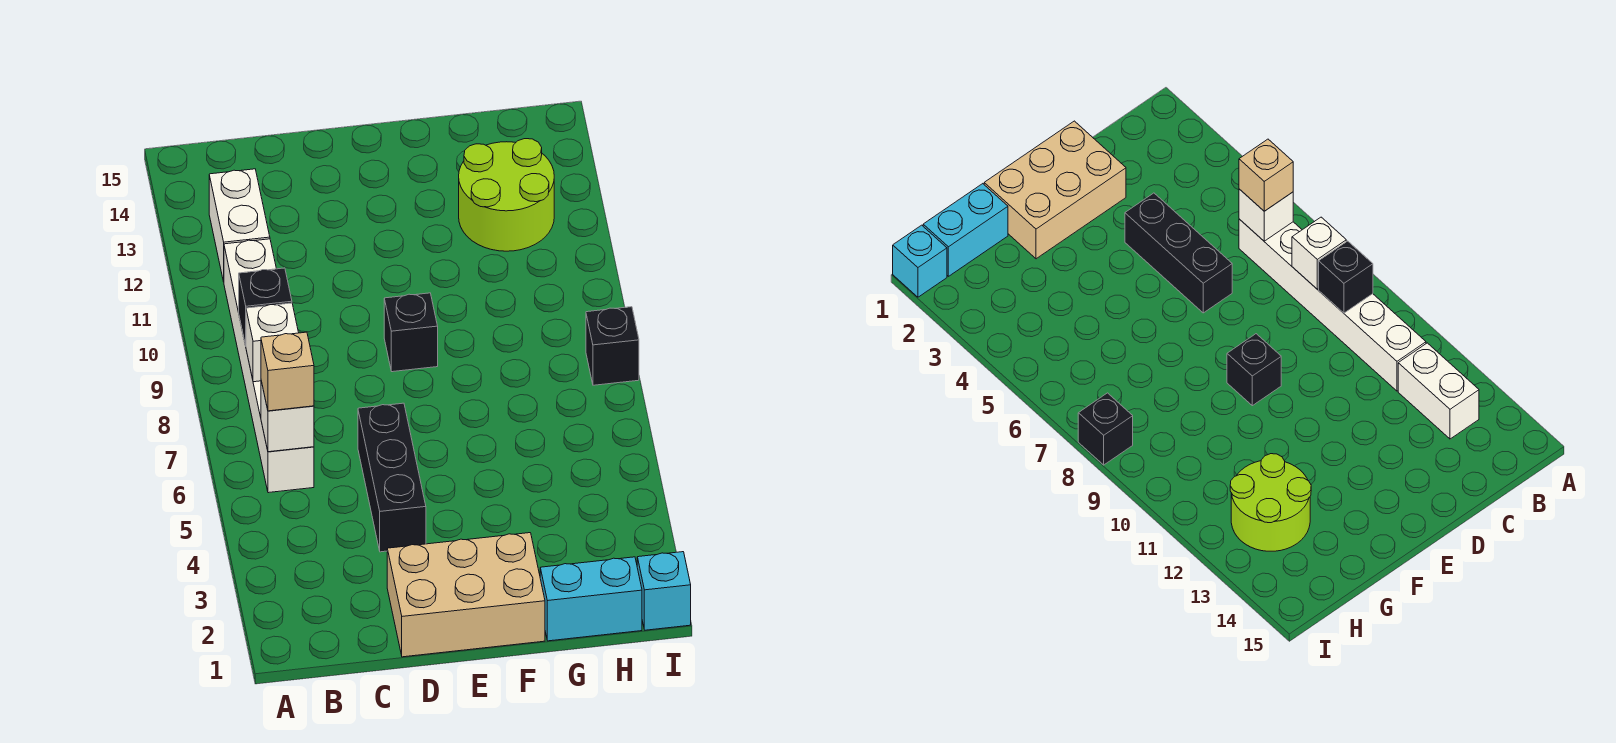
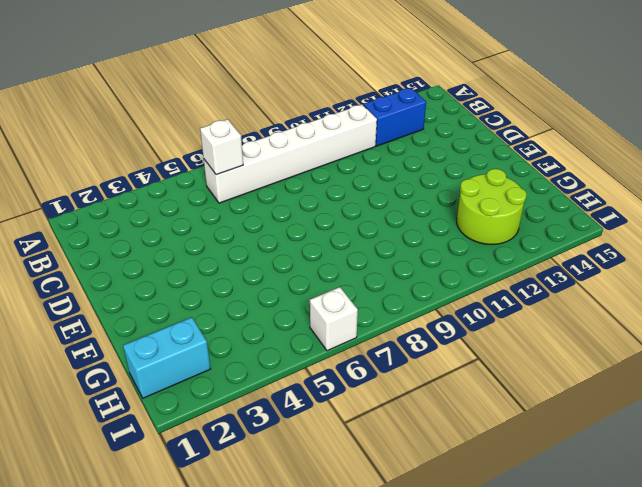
blue brick B12:B13 level 1 -> white brick B12:B13 level 1
cyan brick H1:H2 level 1 -> cyan brick G1:H1 level 1
white brick I6 level 1 -> white brick B8 level 2
none -> tan brick D1:F2 level 1
none -> black brick D4:D6 level 1
none -> black brick E9 level 1

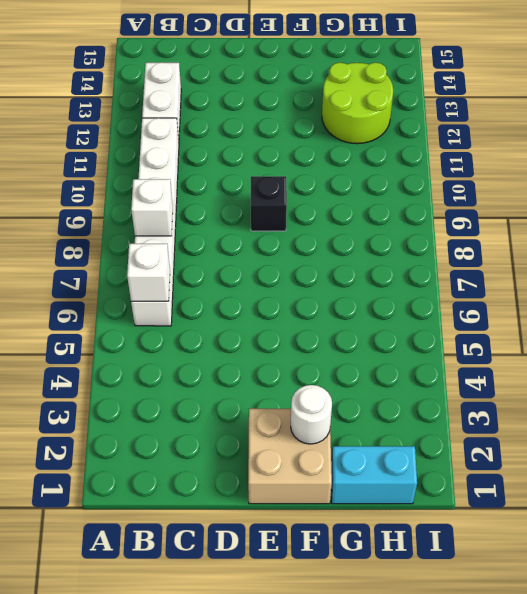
tan brick E1:F2 level 1 -> tan brick D1:F2 level 1
white round brick F2 level 2 -> none
none -> black brick D4:D6 level 1
none -> cyan brick I1 level 1
none -> black brick I8 level 1

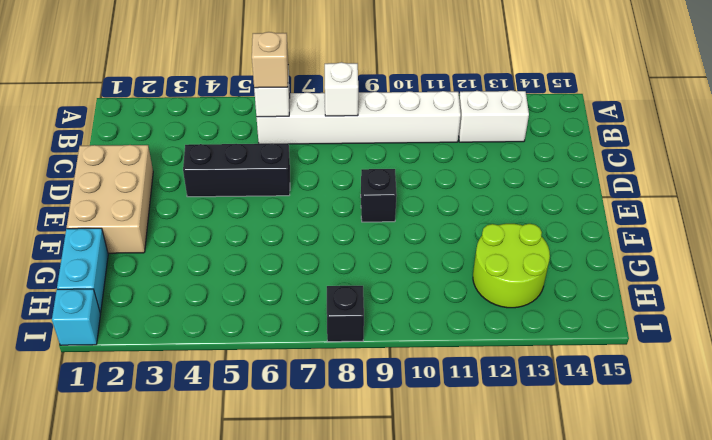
none -> black brick B9 level 2

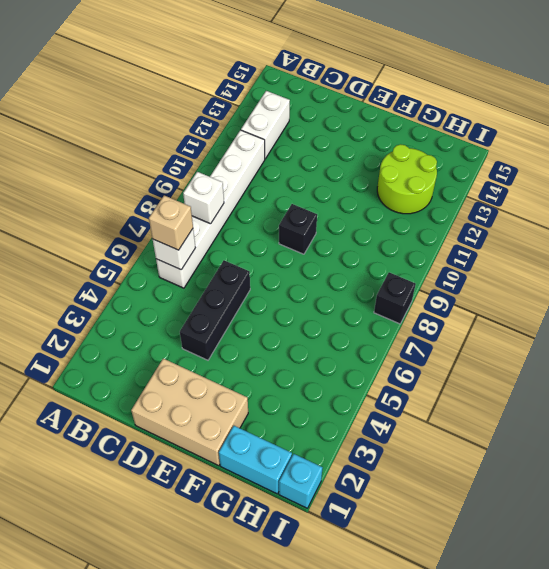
none -> black brick B9 level 2

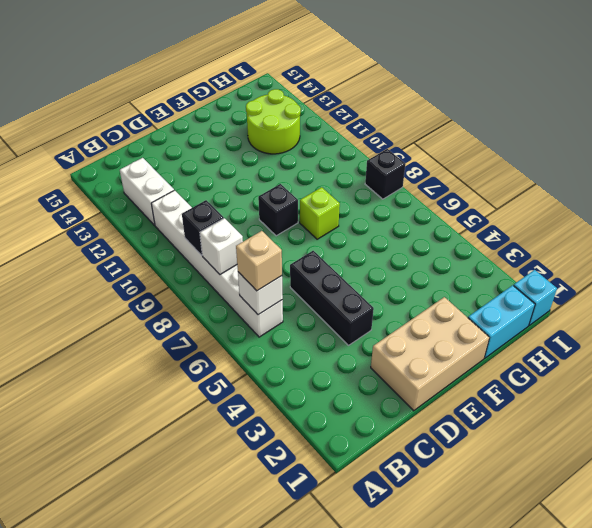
lime brick F8 level 1 -> none

